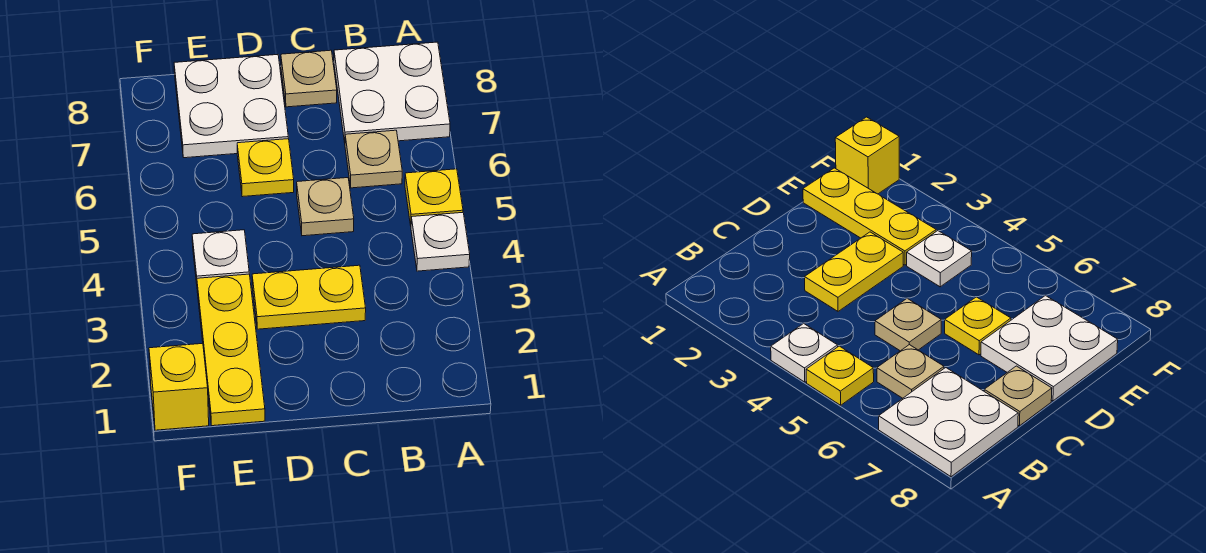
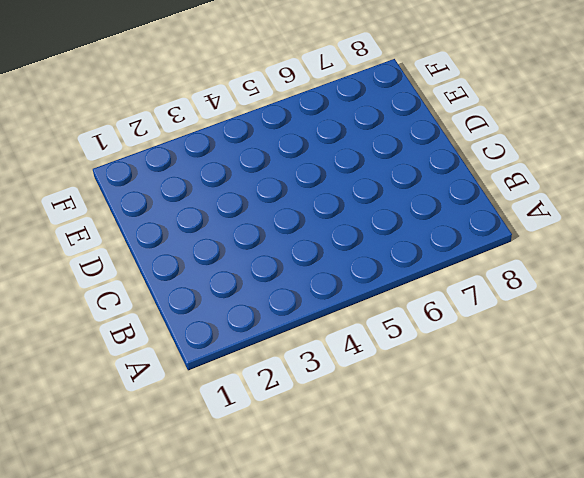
none -> white plate A4 level 1
none -> yellow plate A5 level 1
none -> white plate A7:B8 level 1

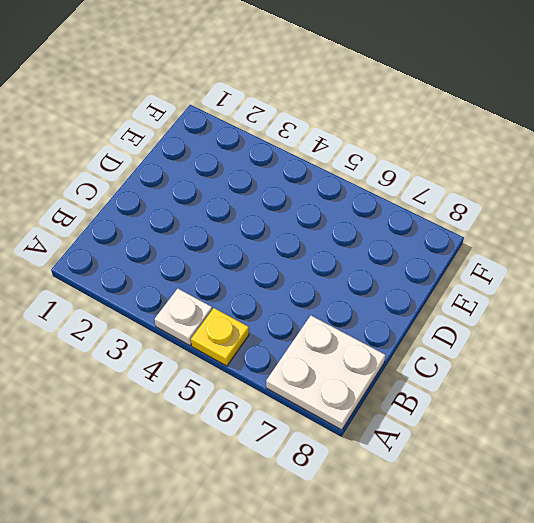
none -> tan plate B6 level 1
none -> yellow plate C3:D3 level 1
none -> tan plate C5 level 1

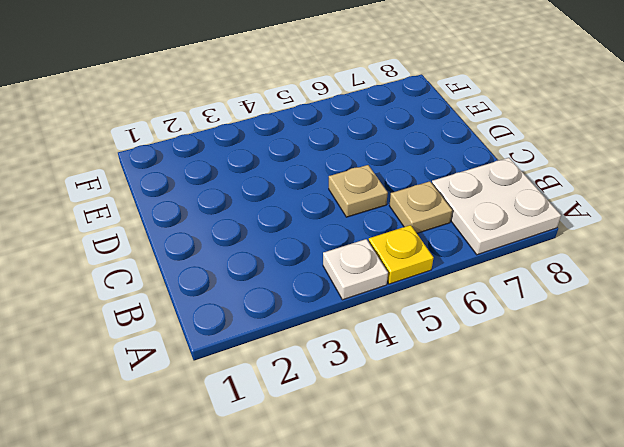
none -> yellow plate C3:D3 level 1
none -> tan plate C8 level 1
none -> yellow plate D6 level 1

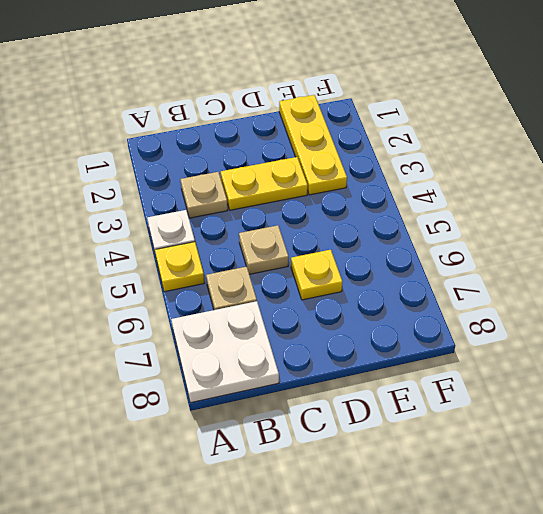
tan plate B3 level 1 -> tan plate C8 level 1
none -> white plate D7:E8 level 1
none -> white plate E4 level 1
none -> yellow brick F1 level 1

